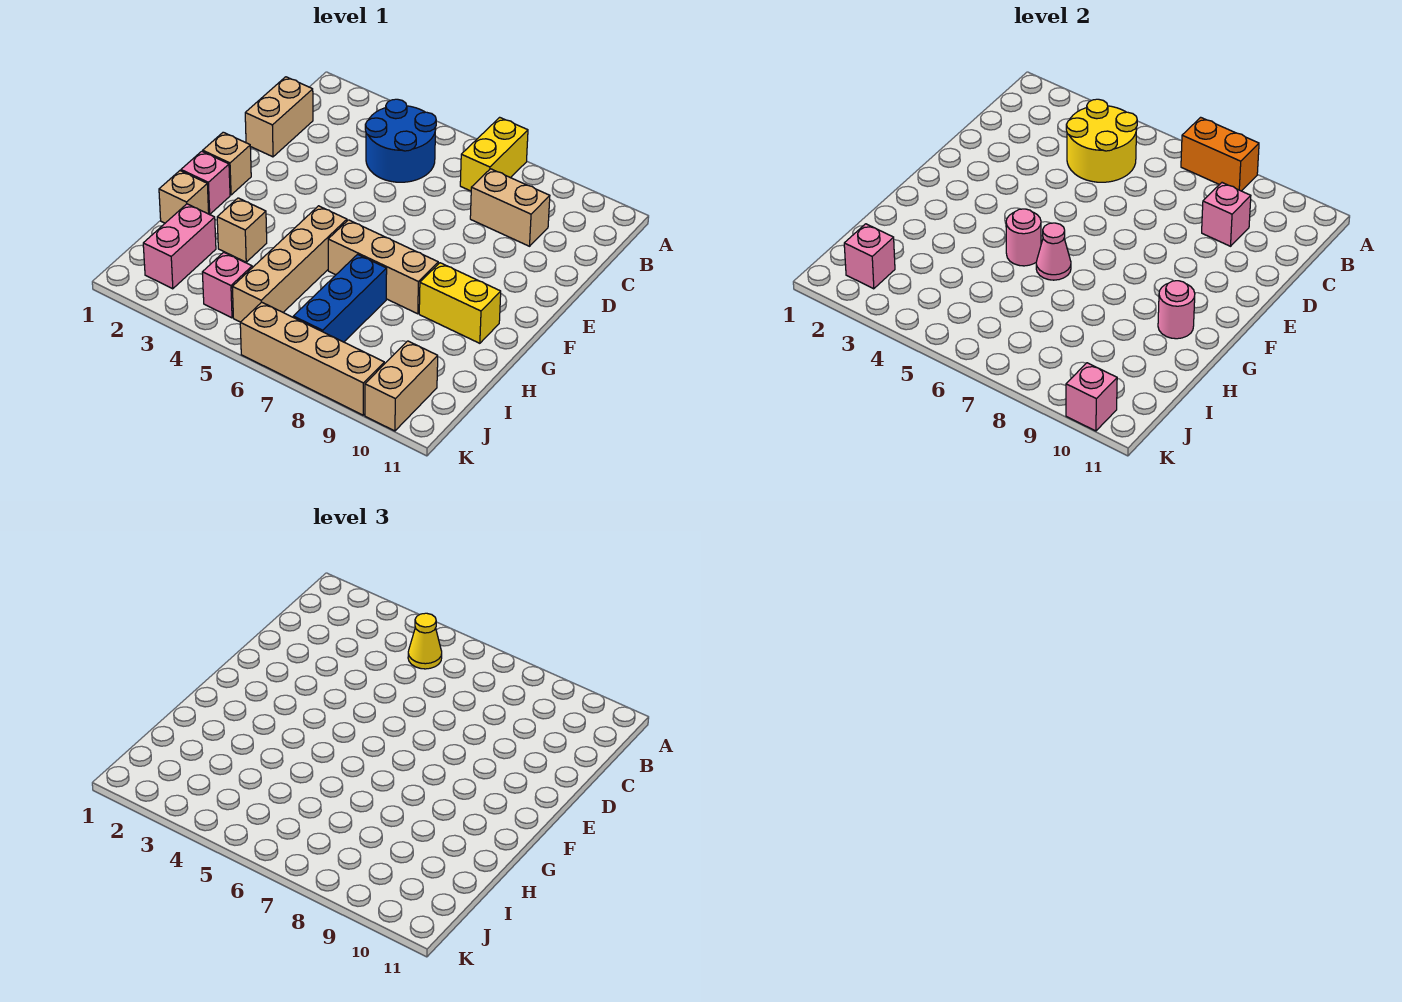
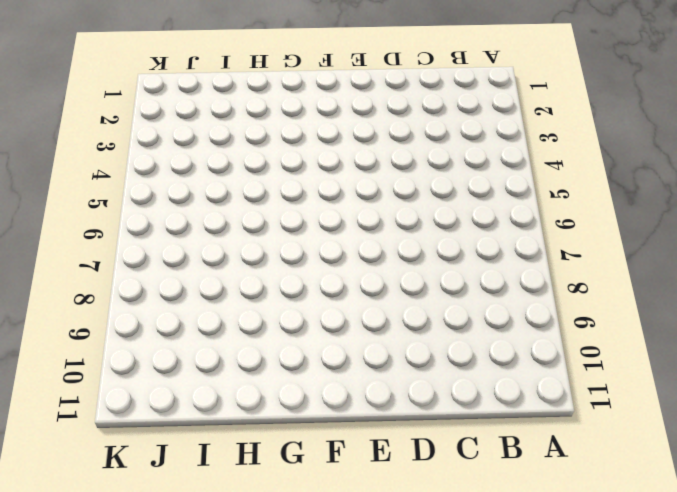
none -> yellow brick A7:B7 level 1
none -> blue round brick B4:C5 level 1
none -> tan brick C1:D1 level 1

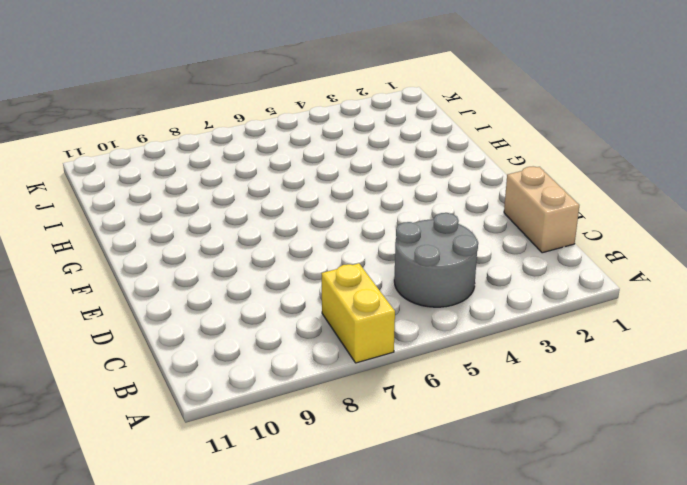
grey round brick B4:C5 level 1 -> blue round brick B4:C5 level 1
none -> tan brick C8:C9 level 1
none -> tan brick F1 level 1
none -> pink brick G1 level 1

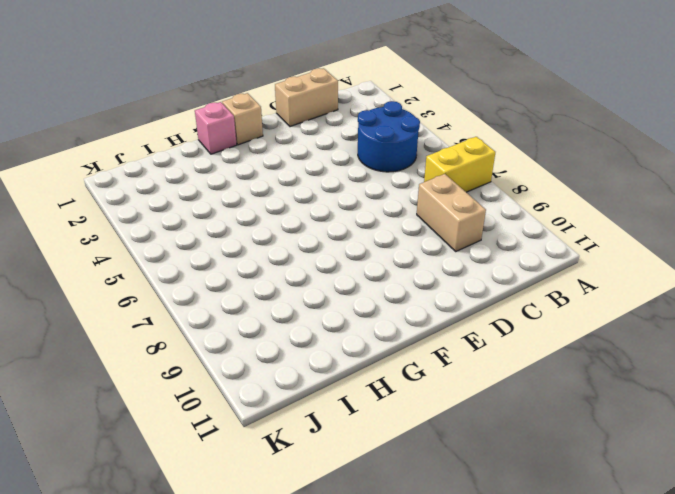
none -> tan brick G5:J5 level 1
none -> tan brick G6:G8 level 1
none -> yellow brick G9:G10 level 1

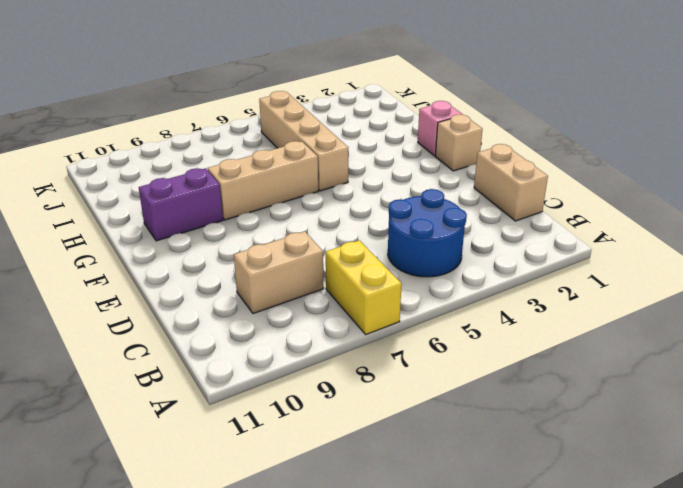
purple brick G9:G10 level 1 -> yellow brick G9:G10 level 1
none -> tan brick H1 level 1
none -> tan brick H3 level 1
none -> blue brick H7:J7 level 1

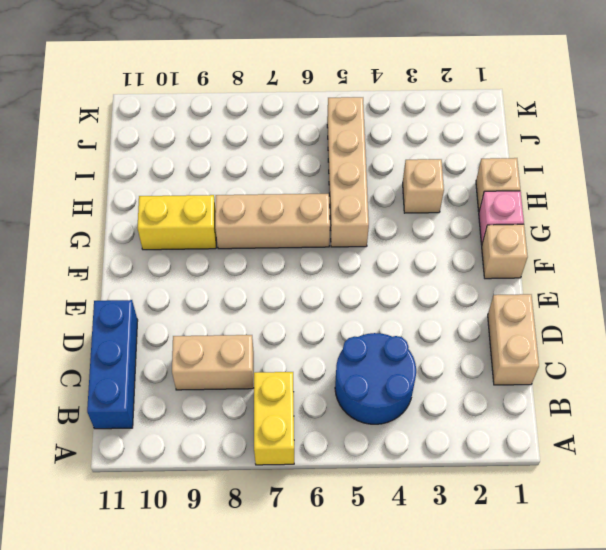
blue brick B11:D11 level 1 -> blue brick H7:J7 level 1
none -> pink brick I2:J2 level 1
none -> pink brick J4 level 1
none -> tan brick J10:K10 level 1

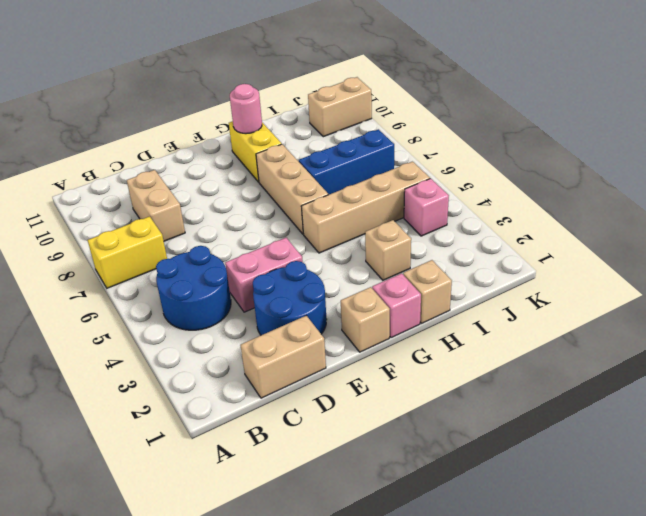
blue round brick D2:E3 level 1 -> none
pink brick D4:E4 level 1 -> pink brick I2:J2 level 1
none -> tan brick K6:K9 level 1
none -> orange brick A7:A8 level 2
none -> yellow round brick B4:C5 level 2

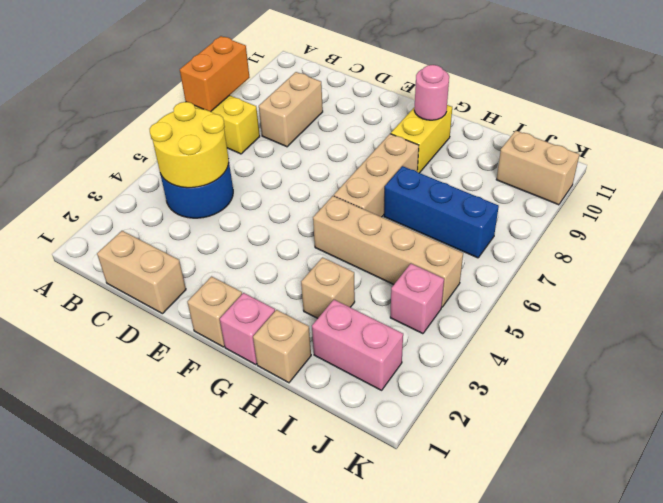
none -> tan brick K6:K9 level 1
none -> pink brick C9 level 2
none -> pink round brick G5 level 2

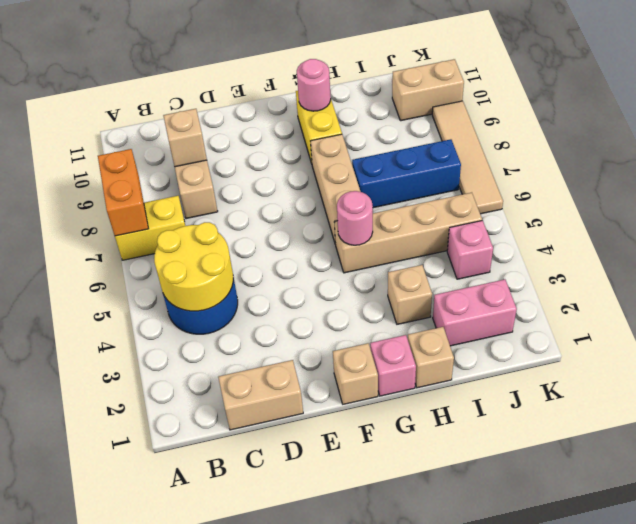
tan brick C9 level 2 -> pink brick C9 level 2
tan tile K6:K9 level 1 -> tan brick K6:K9 level 1
none -> pink cone G6 level 2
none -> pink brick J2 level 2
none -> pink brick K10 level 2

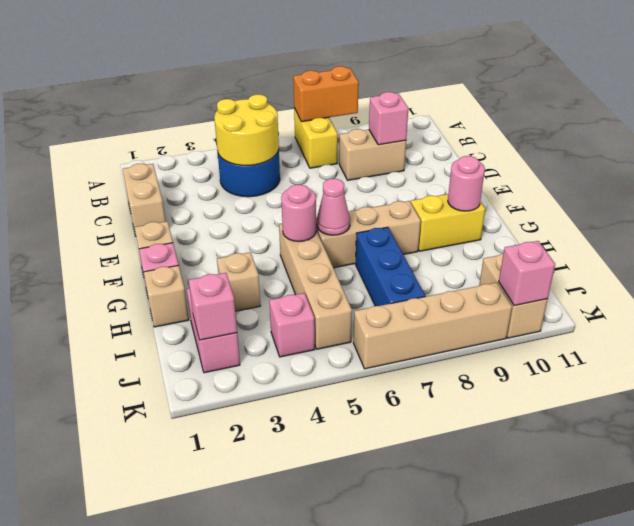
none -> yellow cone B5 level 3

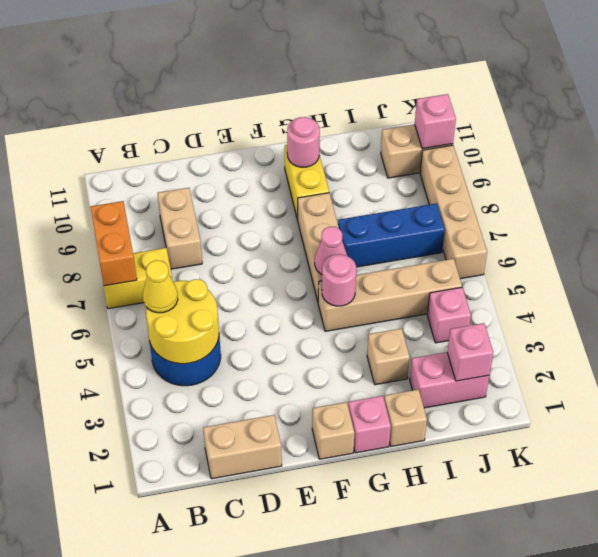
none -> pink brick C9 level 2

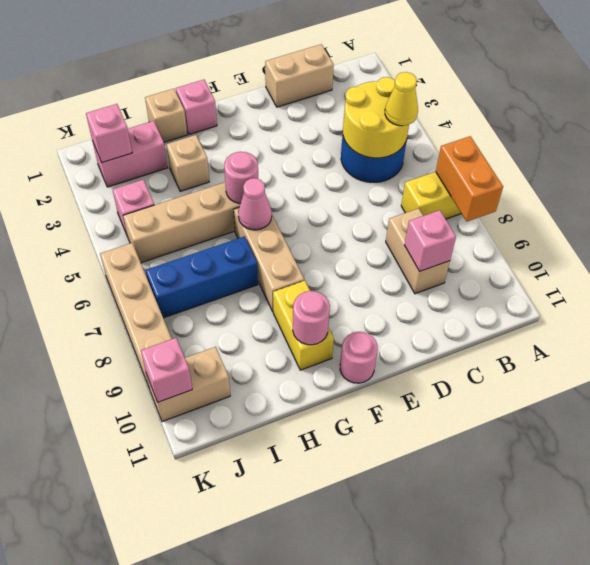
pink round brick F11 level 1 -> none
none -> tan brick F1 level 1

